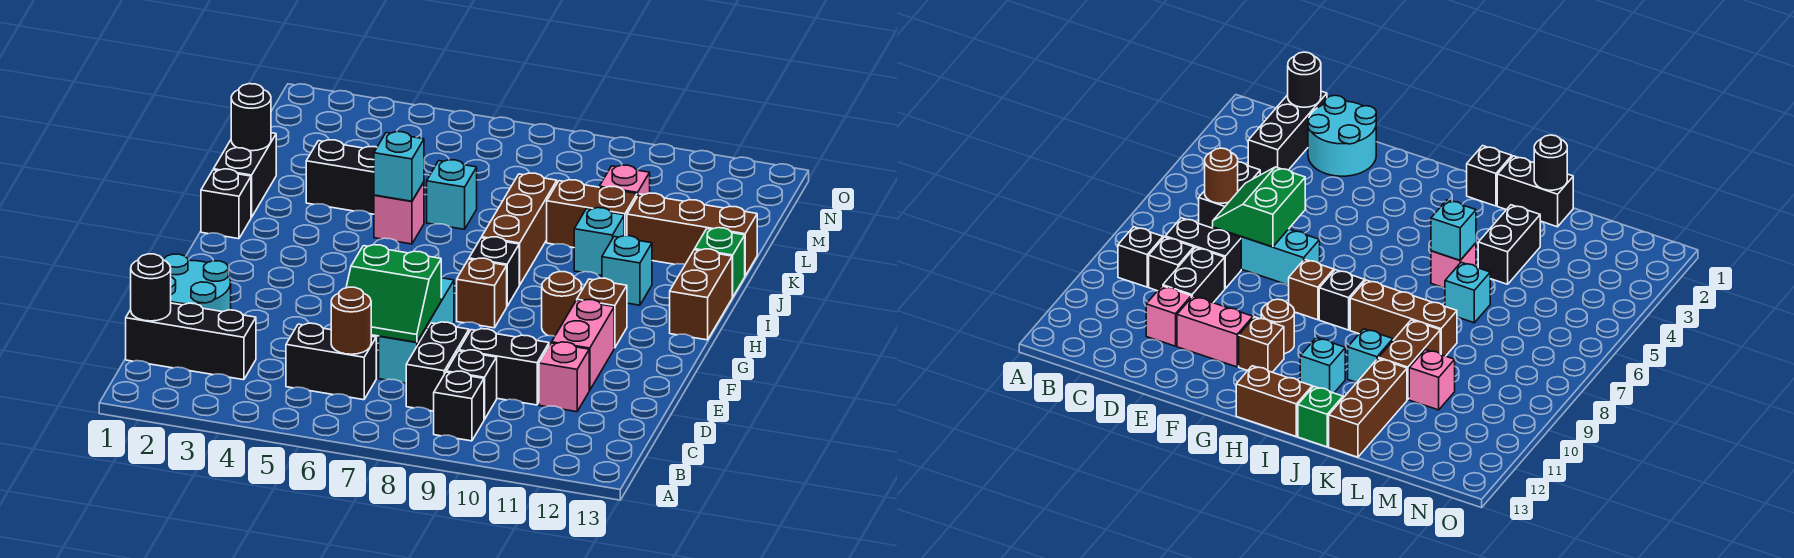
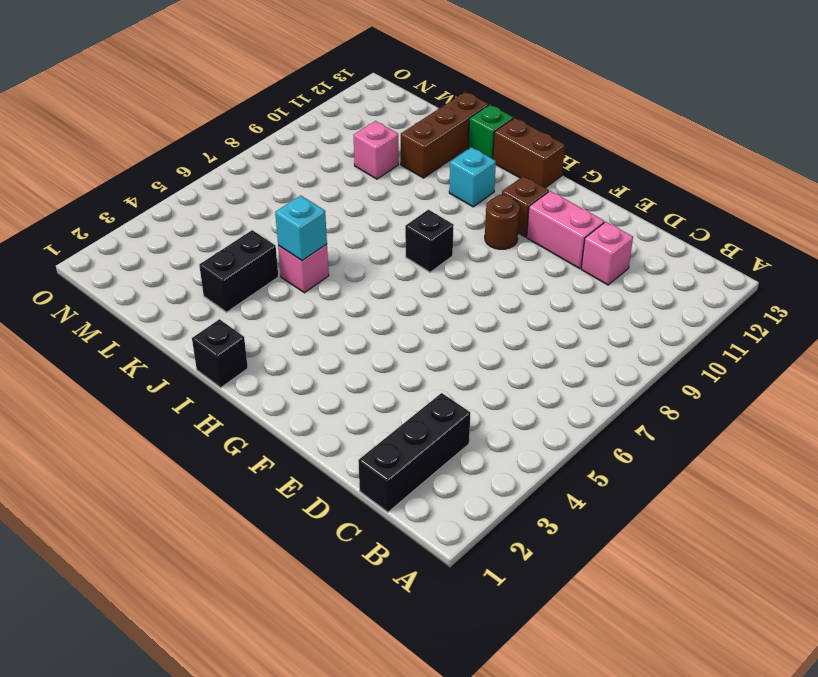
none -> black brick B9 level 1
none -> black brick C5:C6 level 1
none -> black brick C8:D8 level 1
none -> black brick C9 level 1

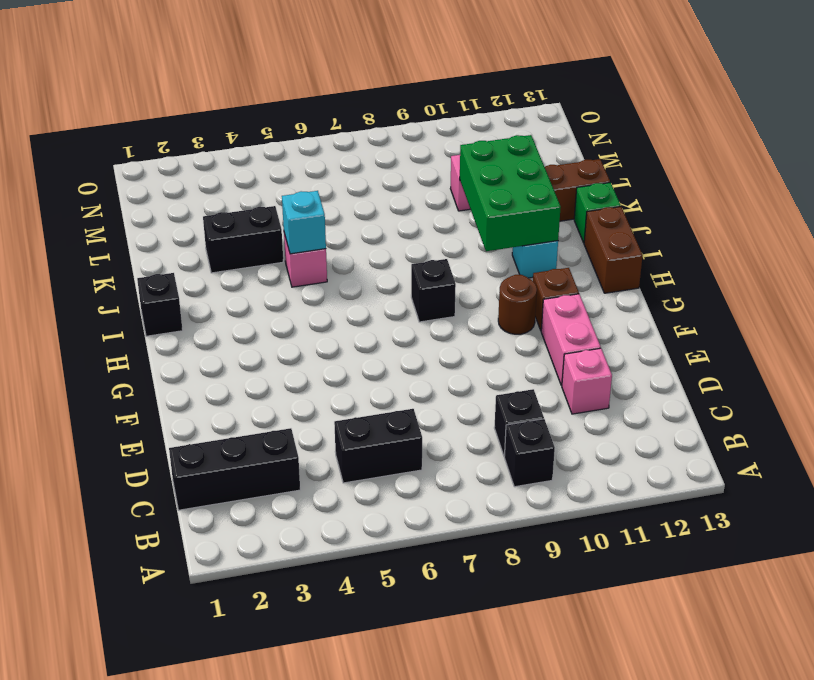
green brick I10:K11 level 2 -> none
none -> black brick C8:D8 level 1
none -> cyan round brick D1:E2 level 1
none -> cyan brick D7:F7 level 1
none -> black brick D9:D10 level 1

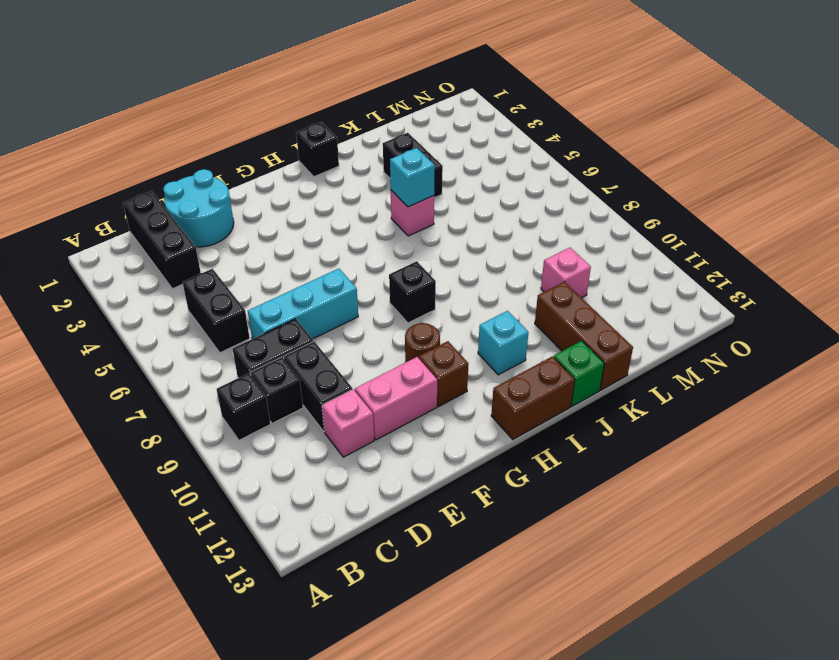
none -> brown brick G8 level 1
none -> brown brick I8:K8 level 1
none -> black brick J1:K1 level 1
none -> cyan brick J10 level 1

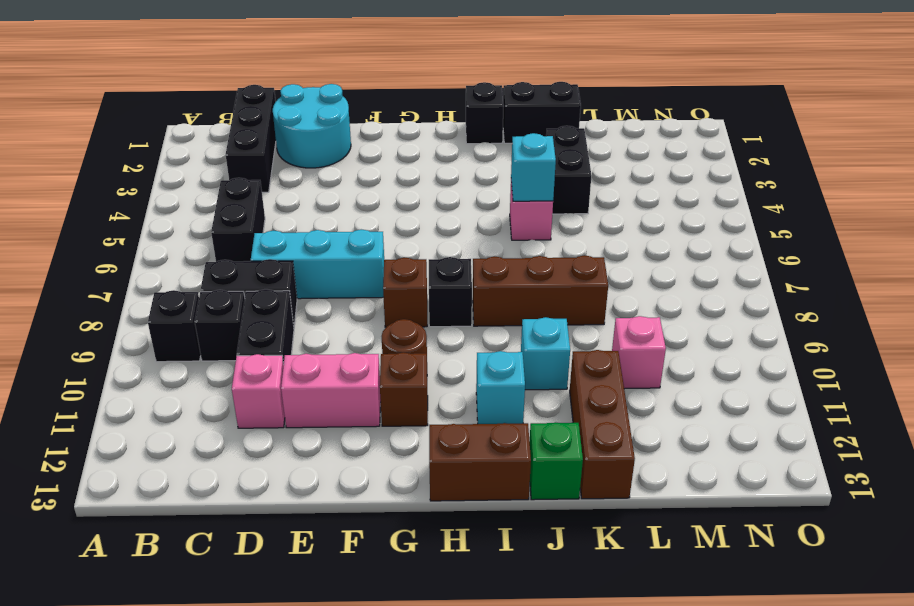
none -> cyan brick K6 level 1
none -> brown brick K9:K10 level 1
none -> black round brick C1 level 2
none -> brown round brick C6 level 2

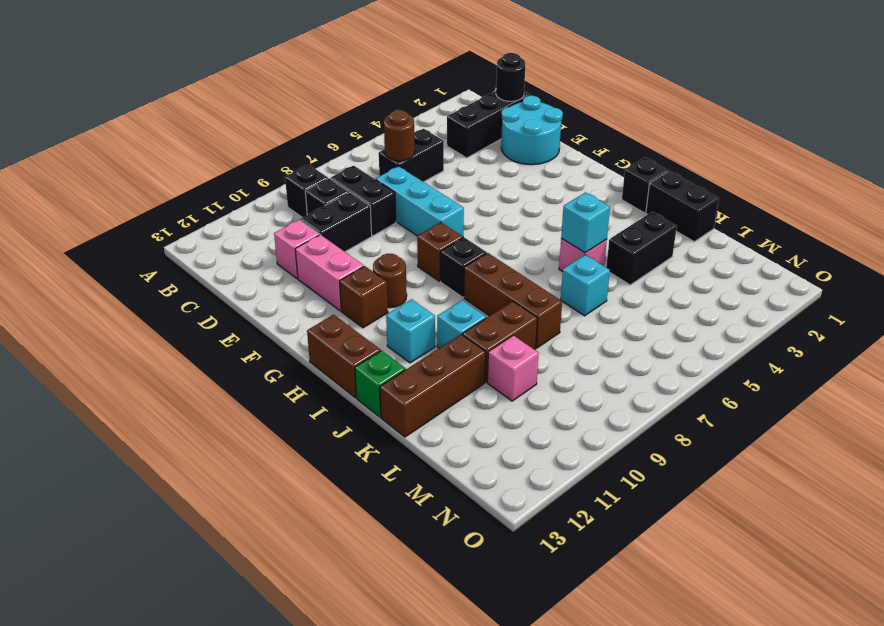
none -> green slope D6:E7 level 2 top E
none -> black round brick K1 level 2

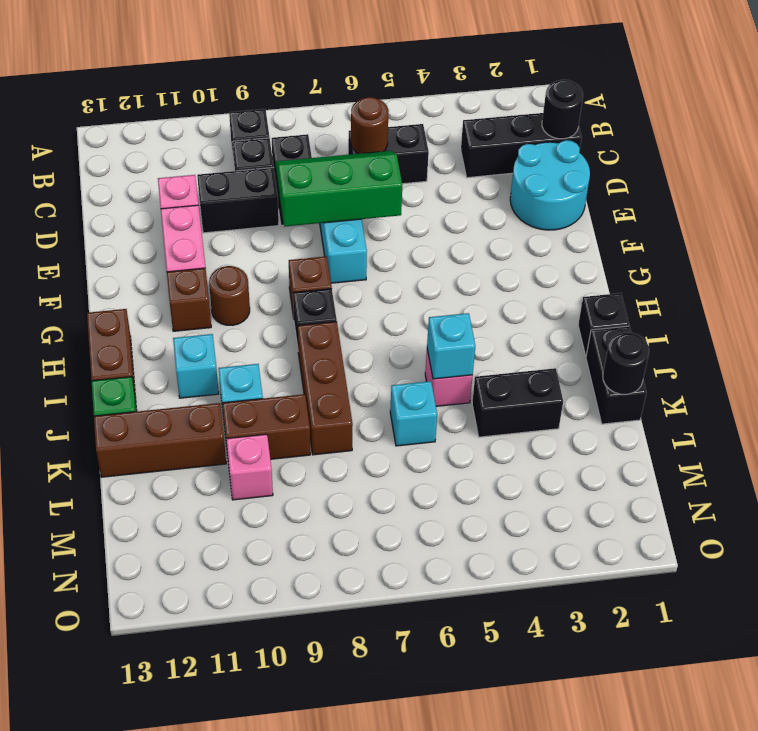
green slope D6:E8 level 2 top E -> green slope D6:E7 level 2 top E

